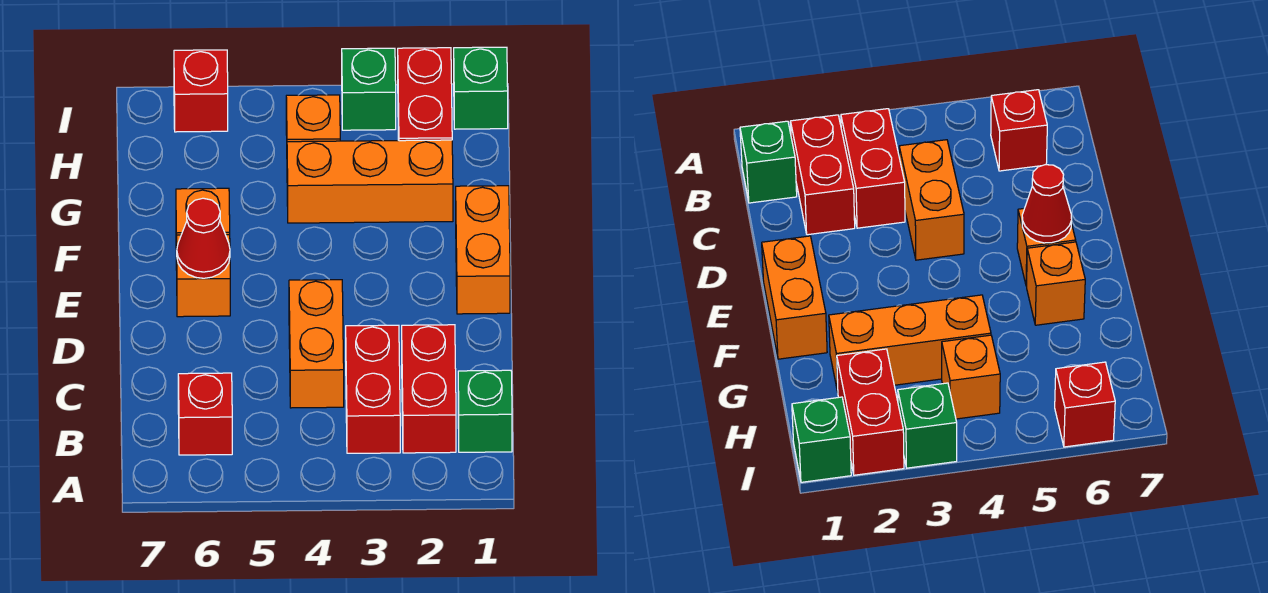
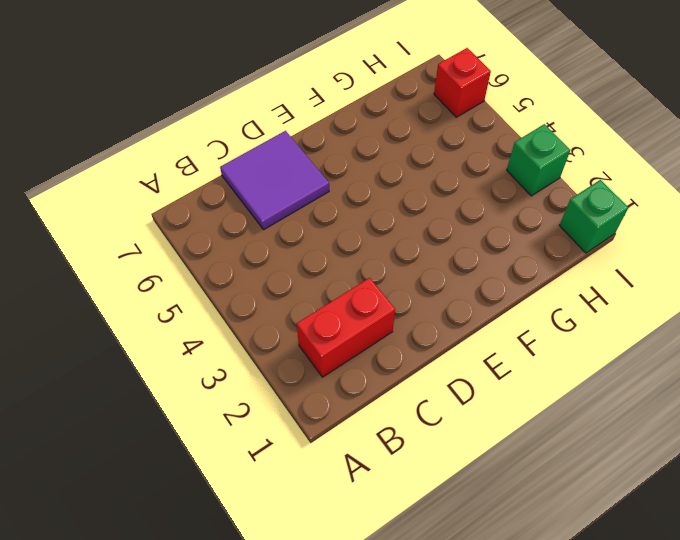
purple tile C6:D7 level 1 -> none
none -> green brick B1 level 1
none -> red brick B3:C3 level 1
none -> red brick B6 level 1

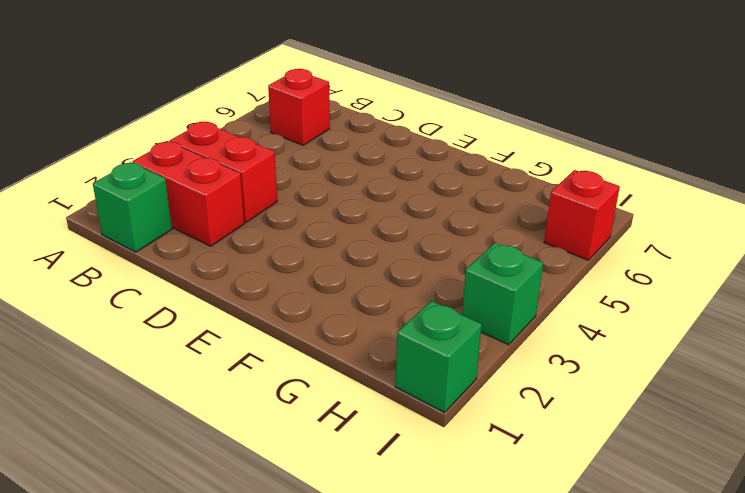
none -> orange brick C4:D4 level 1
none -> orange brick E1:F1 level 1
none -> orange brick E6 level 1

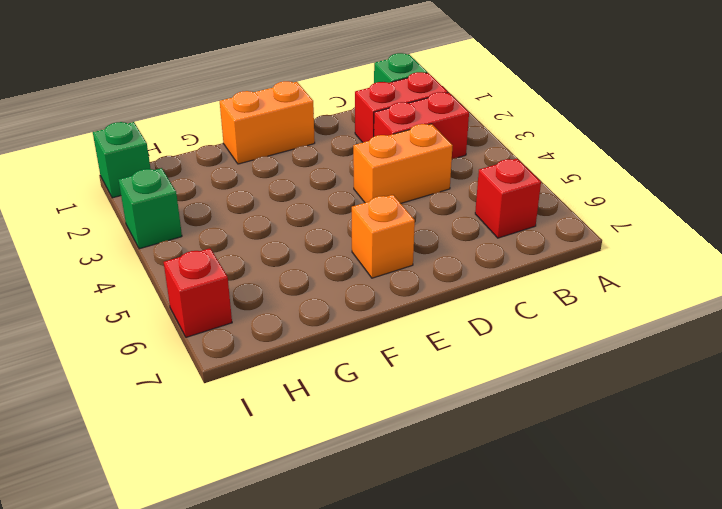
none -> orange brick F6 level 1
none -> orange brick G2:G4 level 1
none -> red brick H2:I2 level 1

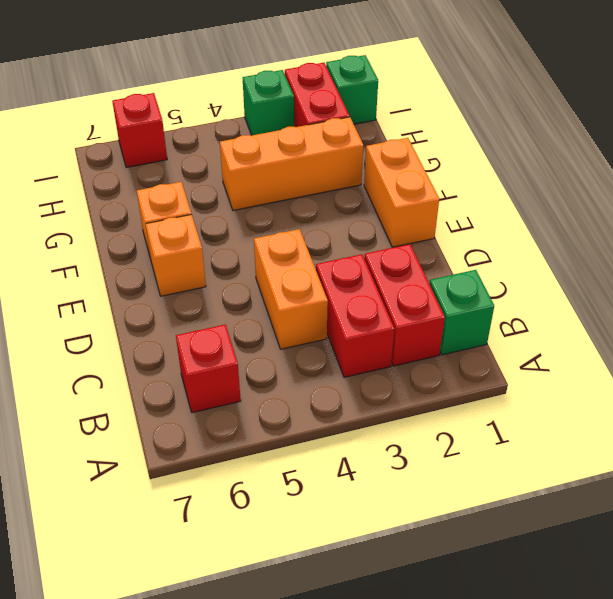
none -> orange brick H4 level 1
none -> red cone E6 level 2

